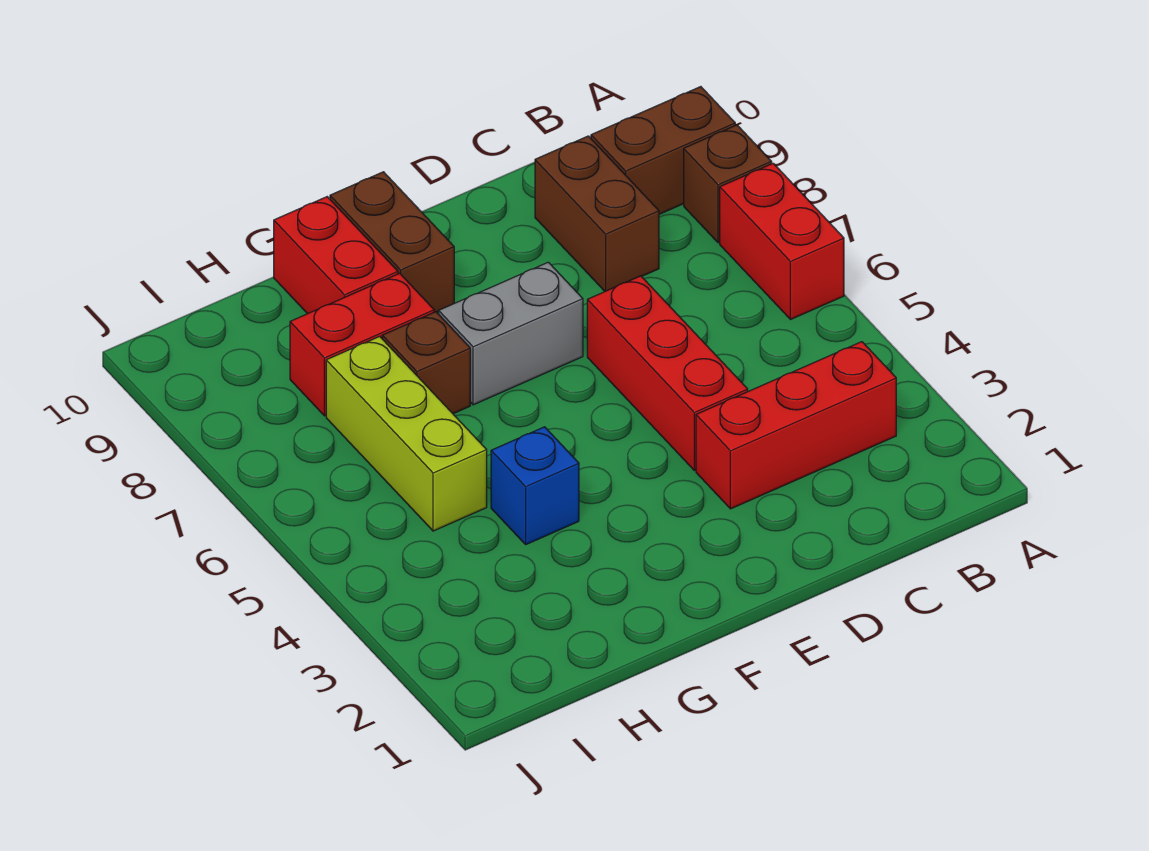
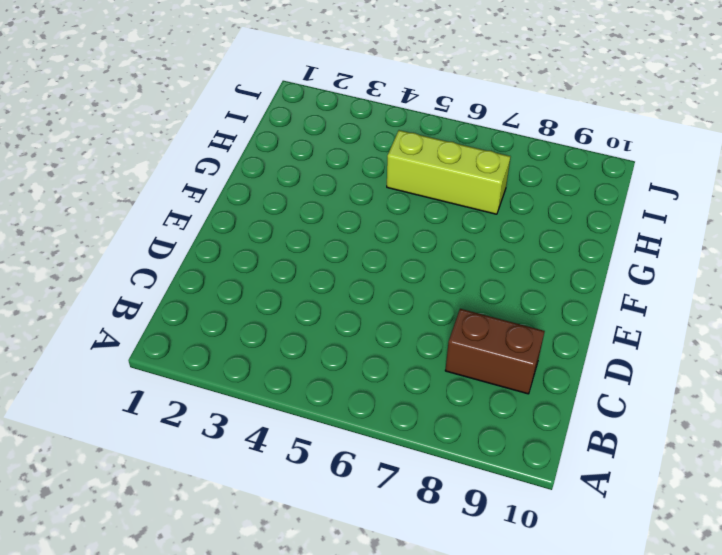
none -> red brick A6:A7 level 1
none -> brown brick A8 level 1
none -> brown brick A9:B9 level 1

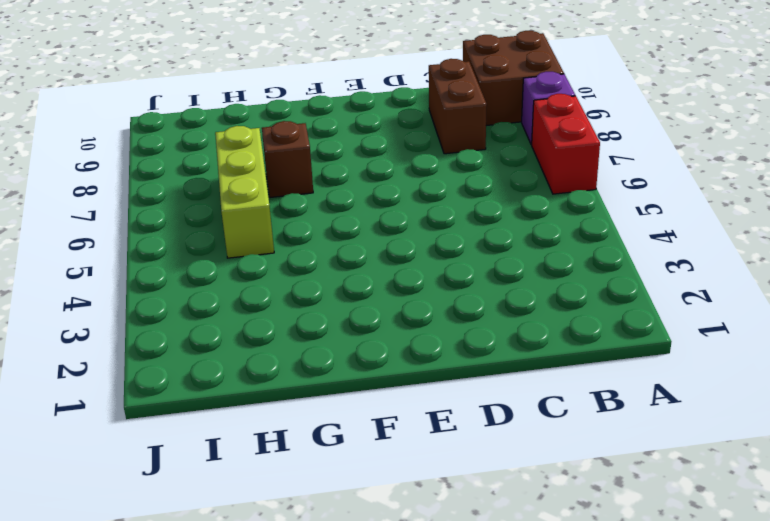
purple brick A8 level 1 -> brown brick A8 level 1
brown brick A9:B10 level 1 -> brown brick A9:B9 level 1
none -> red brick B3:D3 level 1
none -> red brick D4:D6 level 1
none -> grey brick E7:F7 level 1

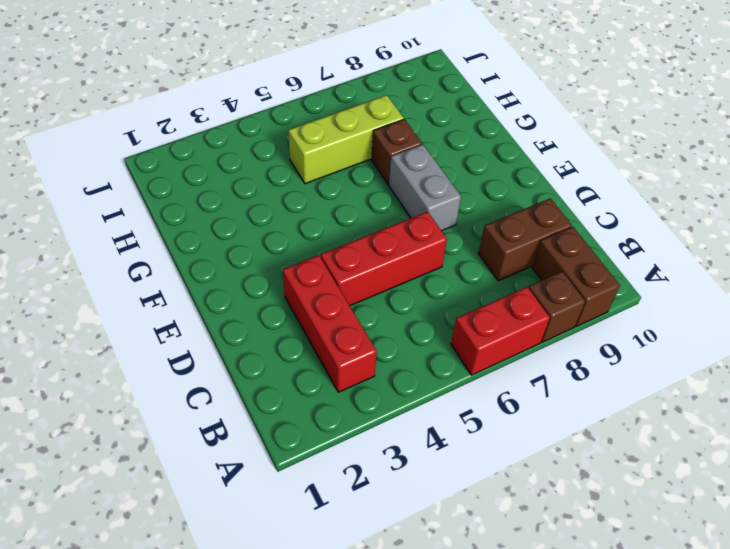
none -> brown brick F9:F10 level 1
none -> blue brick G4 level 1
none -> red brick G8:H8 level 1

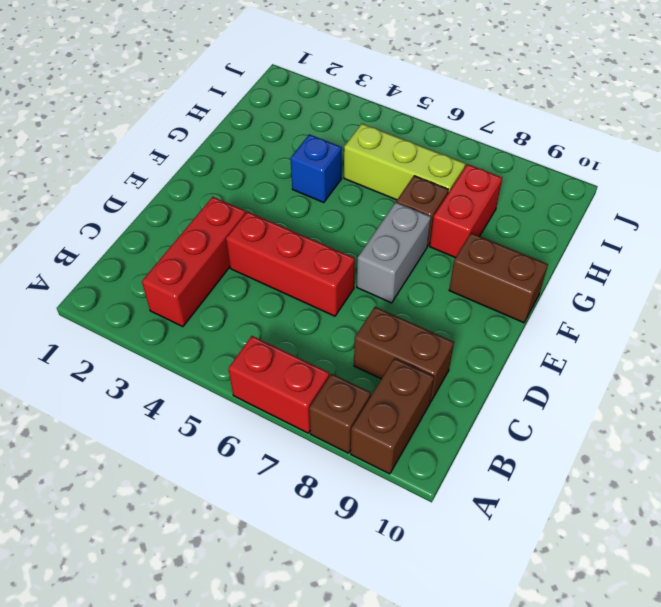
none -> red brick G9:G10 level 1

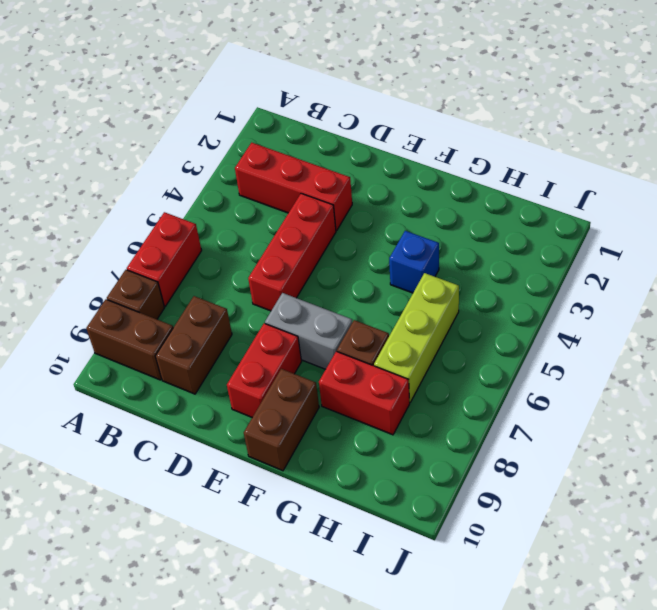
red brick E8:E9 level 1 -> red brick G9:G10 level 1

